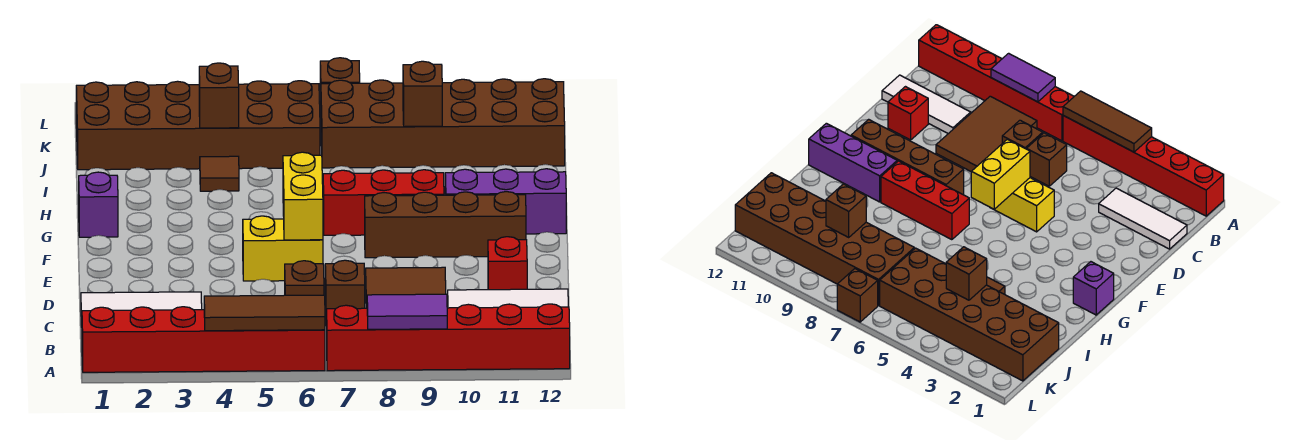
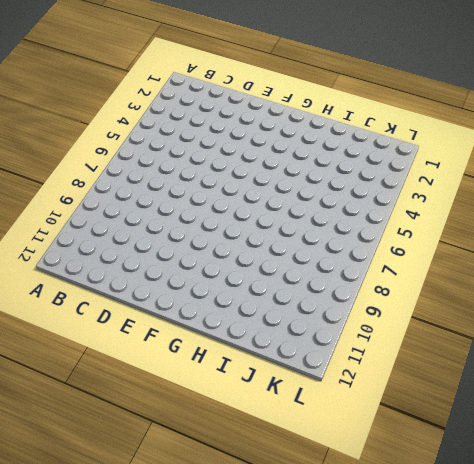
none -> red brick A1:A6 level 1
none -> red brick A7:A12 level 1
none -> brown tile B8:D9 level 1

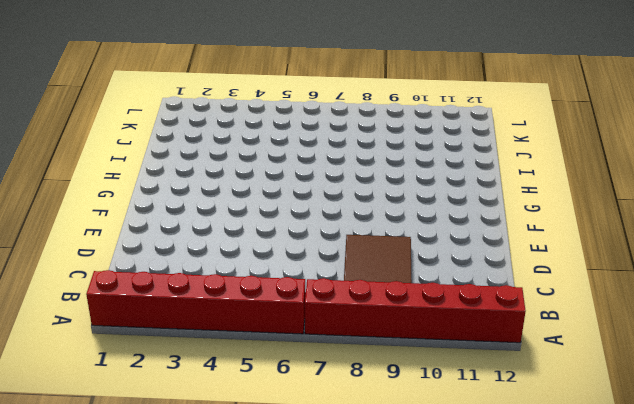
none -> white tile C1:C3 level 1
none -> brown brick C6 level 1
none -> brown brick C7 level 1

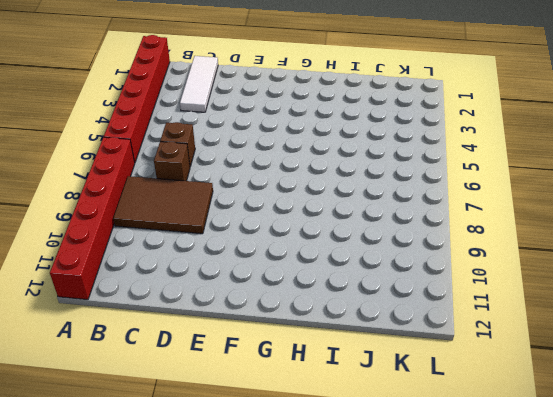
none -> white tile C10:C12 level 1
none -> red brick D11 level 1
none -> yellow brick E5:E6 level 1

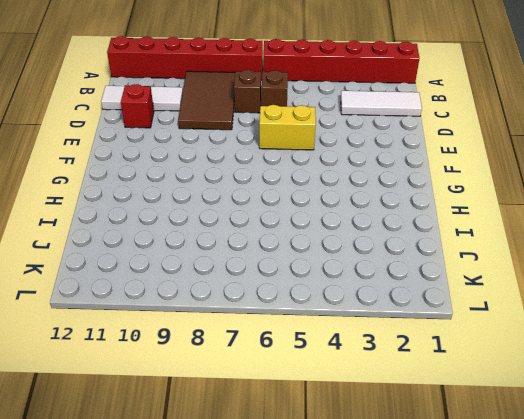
none -> brown brick F8:F11 level 1
none -> purple brick G1 level 1
none -> red brick G7:G9 level 1

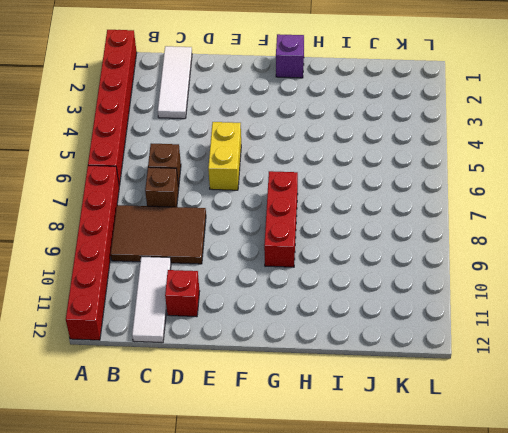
none -> brown brick F8:F11 level 1
none -> purple brick G10:G12 level 1
none -> brown tile I4 level 1

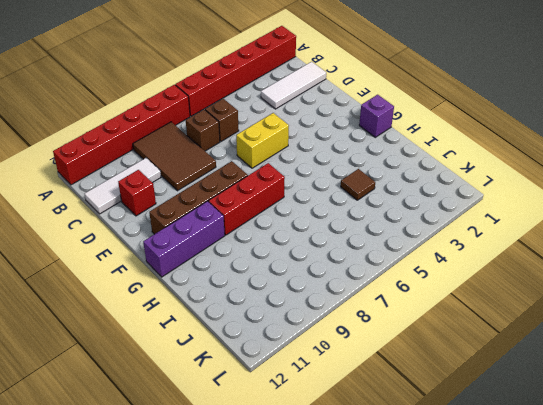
none -> brown brick J1:K6 level 1
none -> brown brick J7:K12 level 1
none -> brown brick L7 level 1

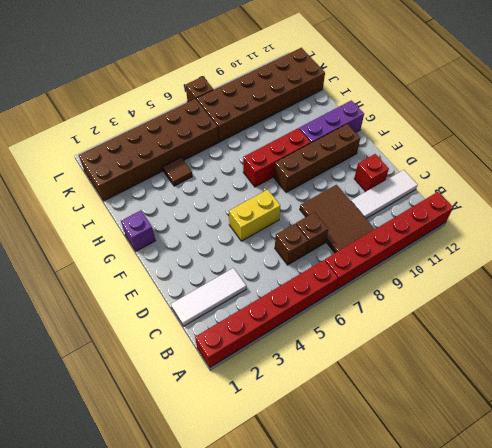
none -> brown tile A4:A6 level 2
none -> purple tile A8:A9 level 2
none -> yellow brick E6:F6 level 2

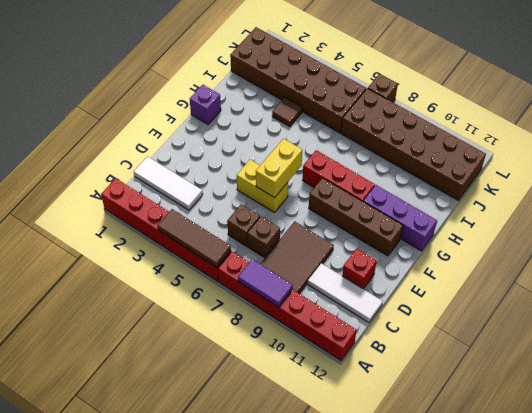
none -> brown brick J4 level 2
none -> brown brick J9 level 2

